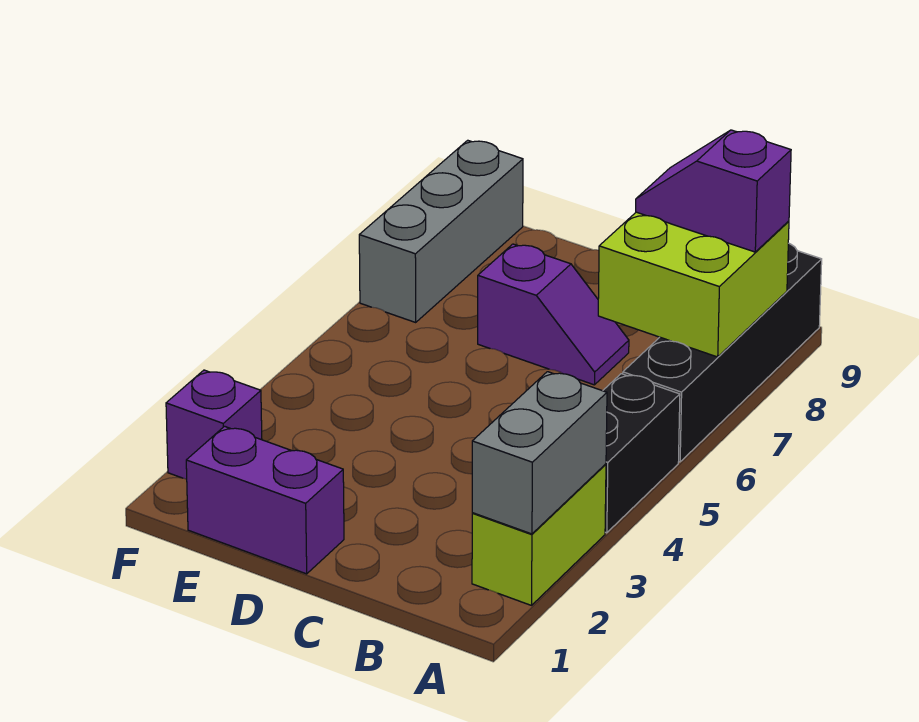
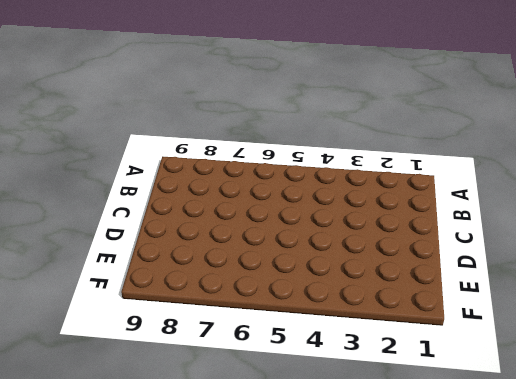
none -> lime brick A2:A3 level 1
none -> black brick A4:A5 level 1

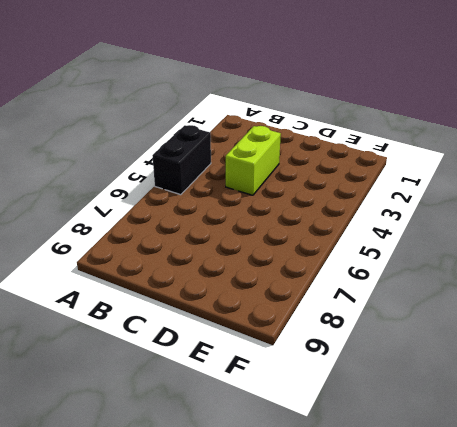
lime brick C3:C4 level 1 -> lime brick A2:A3 level 1
none -> black brick A6:A9 level 1
none -> purple slope C7:D7 level 1 top D

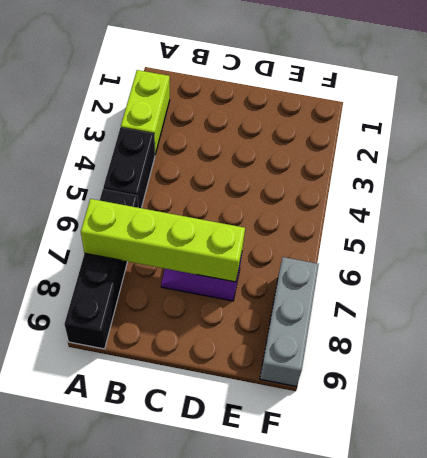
lime brick A7:D7 level 2 -> lime brick A7:B8 level 2
none -> purple brick D1:E1 level 1
none -> purple brick F2 level 1

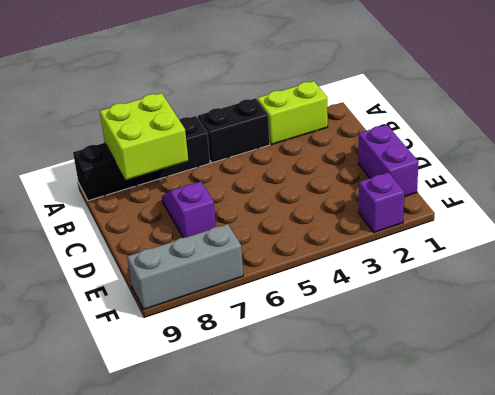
none -> grey brick A2:A3 level 2
none -> purple slope A8:B8 level 3 top A

